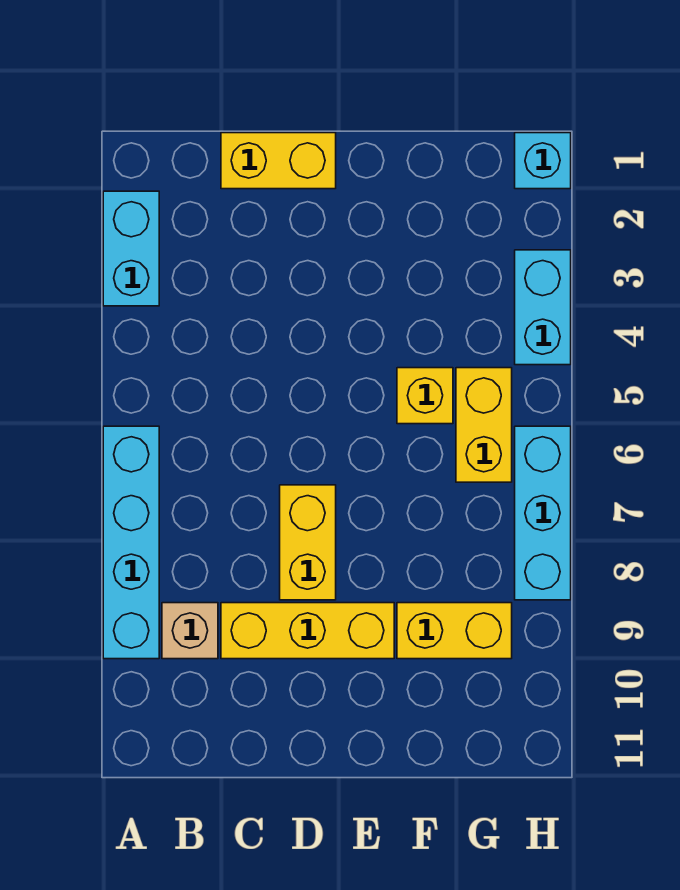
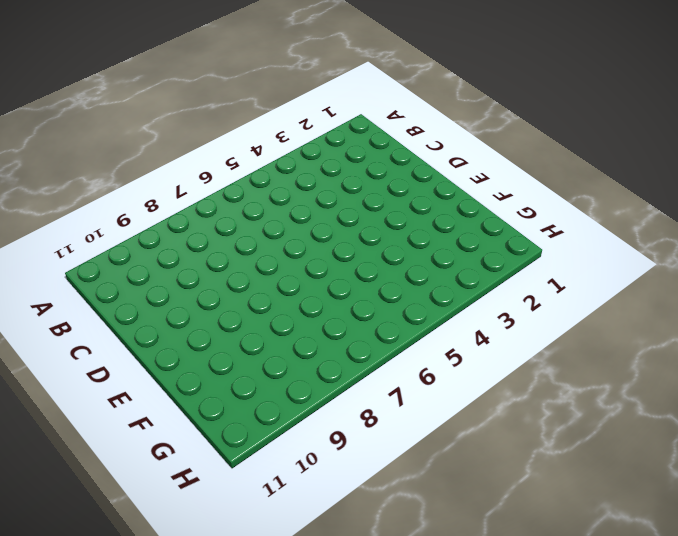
none -> cyan brick A2:A3 level 1
none -> cyan brick A6:A9 level 1
none -> tan brick B9 level 1

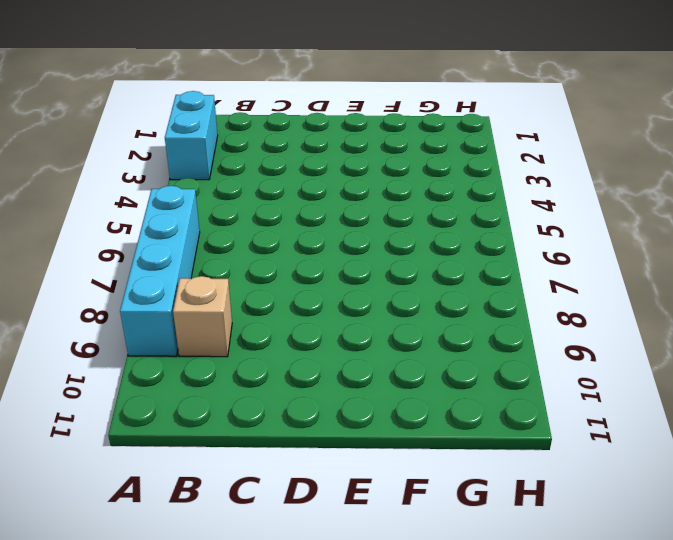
none -> yellow brick C1:D1 level 1
none -> yellow brick C9:E9 level 1
none -> yellow brick D7:D8 level 1

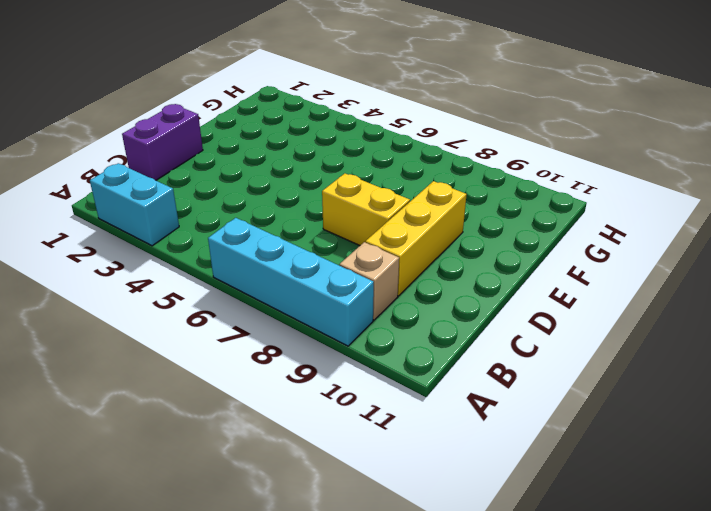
purple brick C1:D1 level 1 -> yellow brick C1:D1 level 1
none -> yellow brick F5 level 1
none -> yellow brick F9:G9 level 1
none -> yellow brick G5:G6 level 1

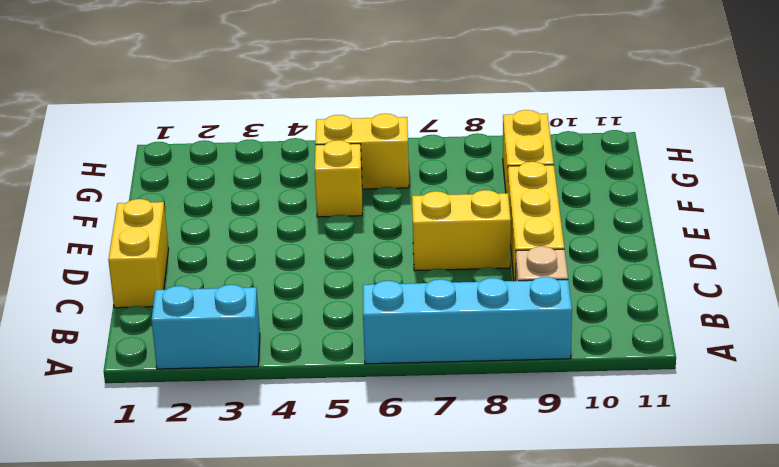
none -> cyan brick H1 level 1
none -> cyan brick H3:H4 level 1
none -> cyan brick H6:H8 level 1

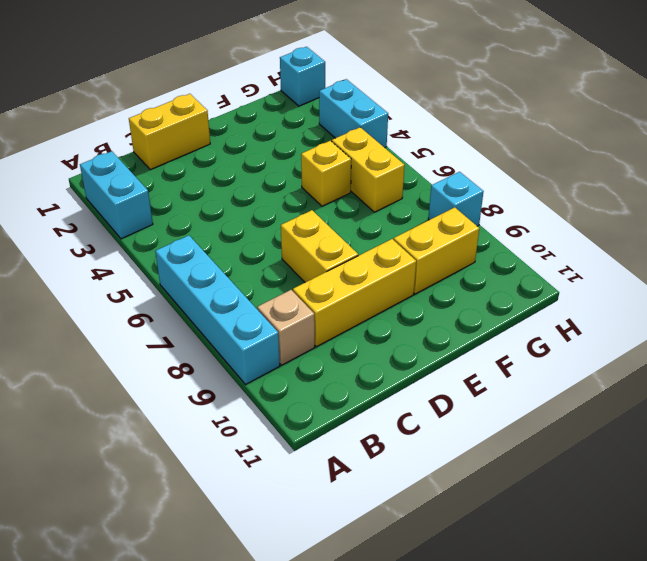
cyan brick H8 level 1 -> cyan brick H6:H8 level 1

